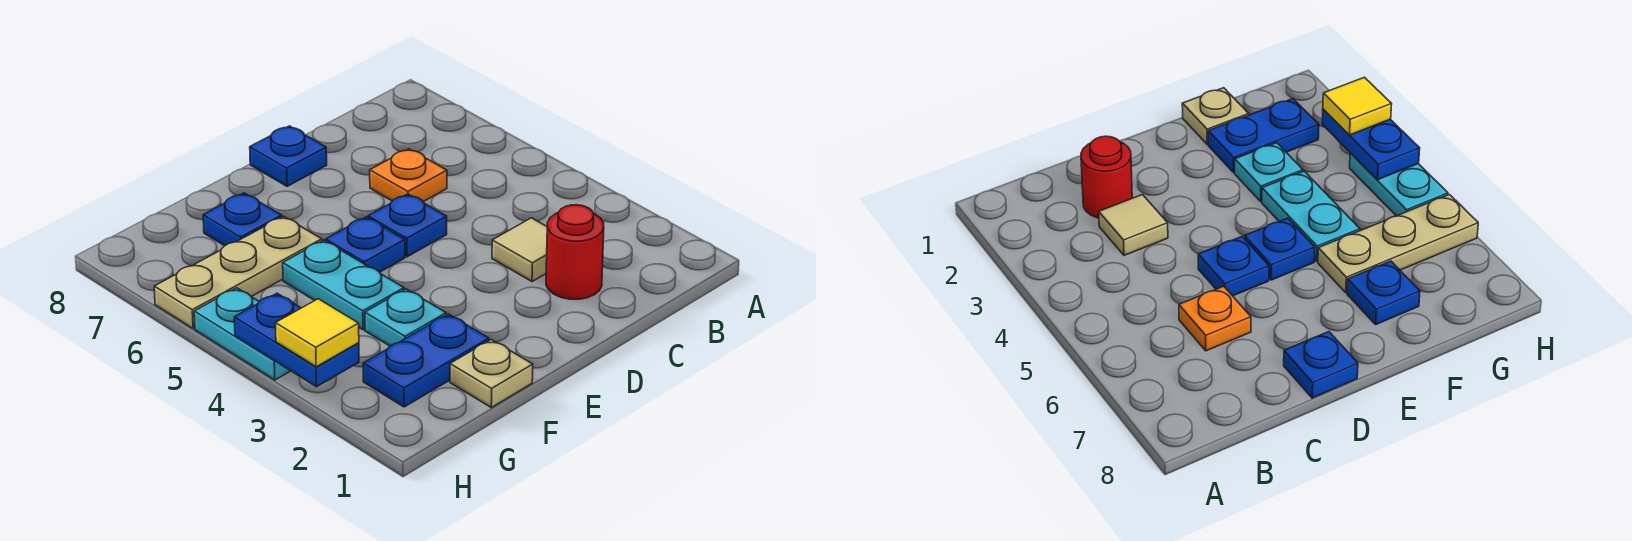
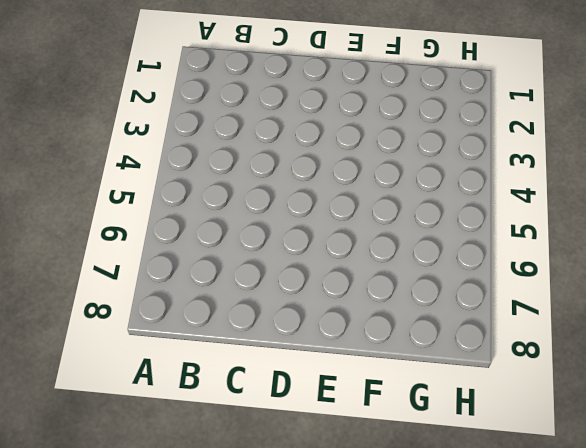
none -> red round brick C2 level 1
none -> tan tile C3 level 1
none -> orange plate C6 level 1

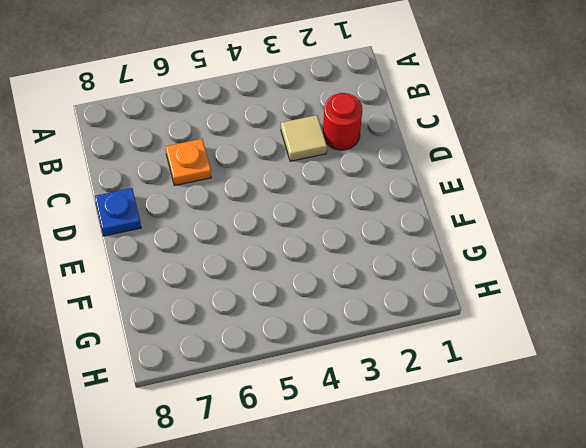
none -> blue plate D5 level 1
none -> blue plate E5 level 1
none -> tan plate F1 level 1

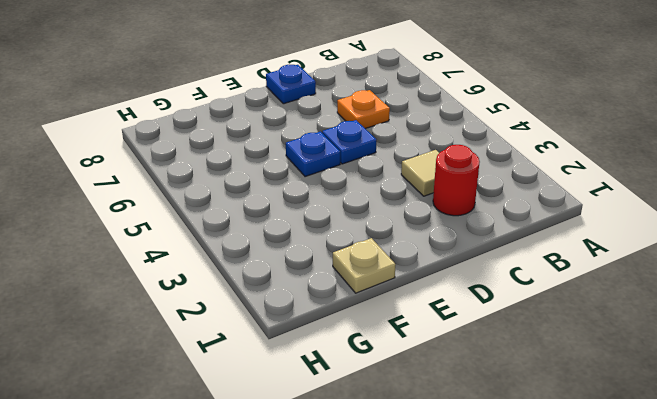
none -> blue plate F2:G2 level 1
none -> cyan plate F3 level 1
none -> cyan plate F4:F5 level 1

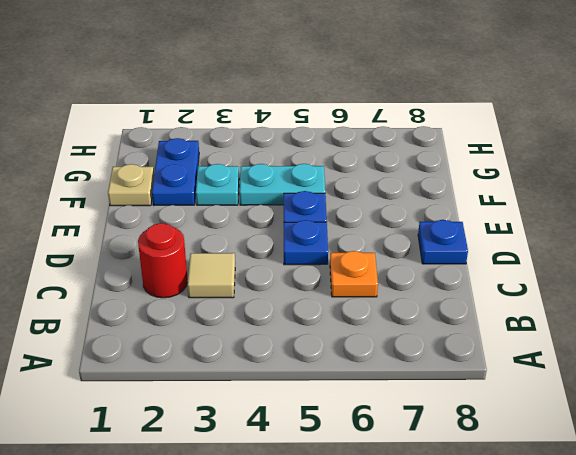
none -> tan plate F6:H6 level 1
none -> blue plate F7 level 1
none -> cyan plate H4:H5 level 1

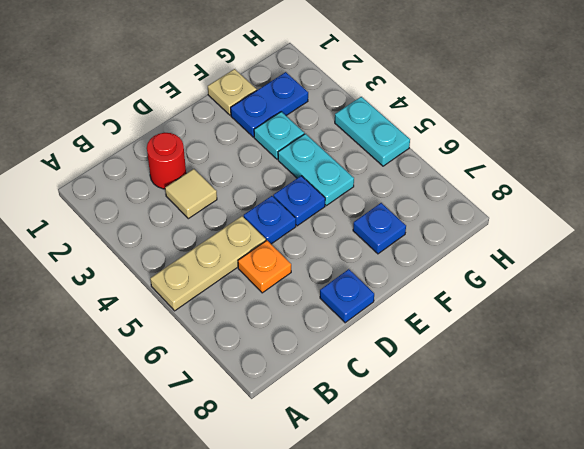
tan plate A5:C5 level 1 -> tan plate F6:H6 level 1
none -> blue plate H3:H4 level 2
none -> yellow tile H3 level 3

